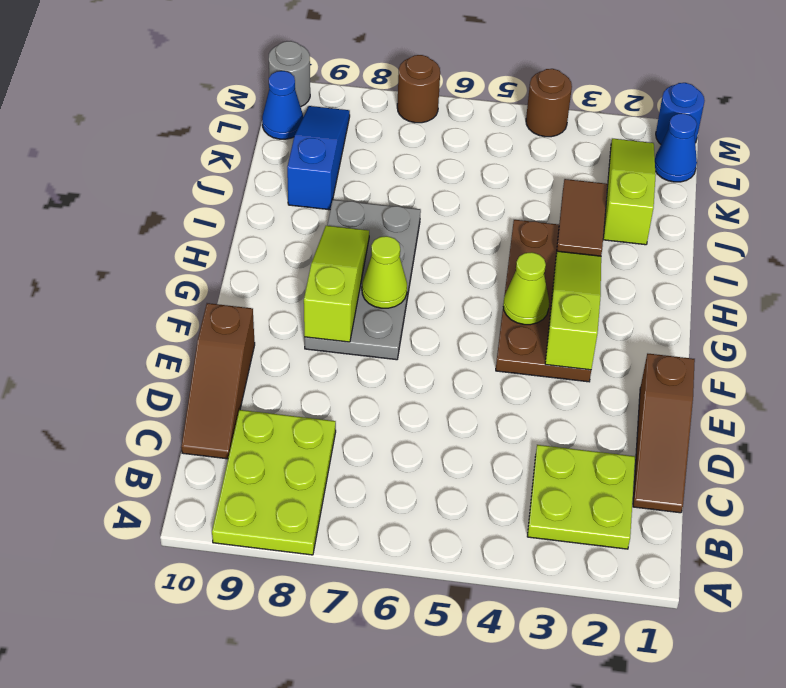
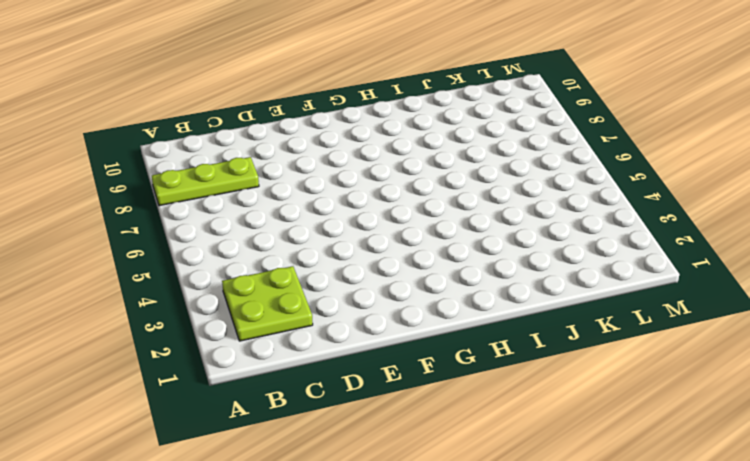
lime plate A8:C8 level 1 -> lime plate A8:C9 level 1
none -> brown slope C1:E1 level 1 top E
none -> brown slope C10:E10 level 1 top E
none -> brown plate F3:I4 level 1

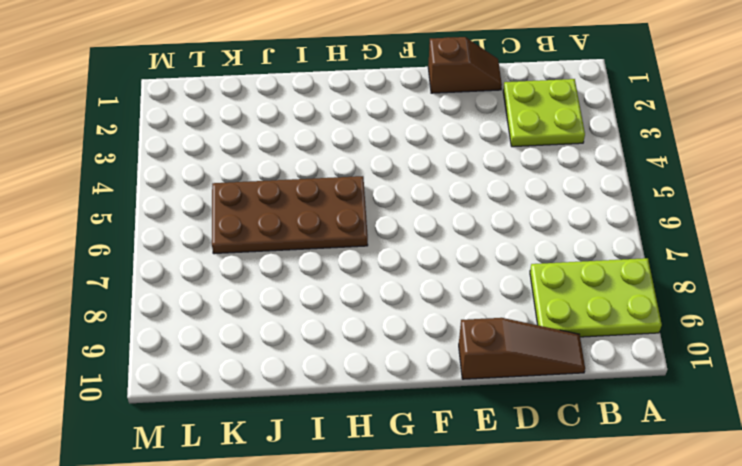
brown slope D1:E1 level 1 top E -> brown slope C1:E1 level 1 top E
brown plate H5:K6 level 1 -> brown plate F3:I4 level 1
none -> grey plate F7:I8 level 1
none -> lime slope J2:L2 level 1 top J
none -> blue slope J9:L9 level 1 top J

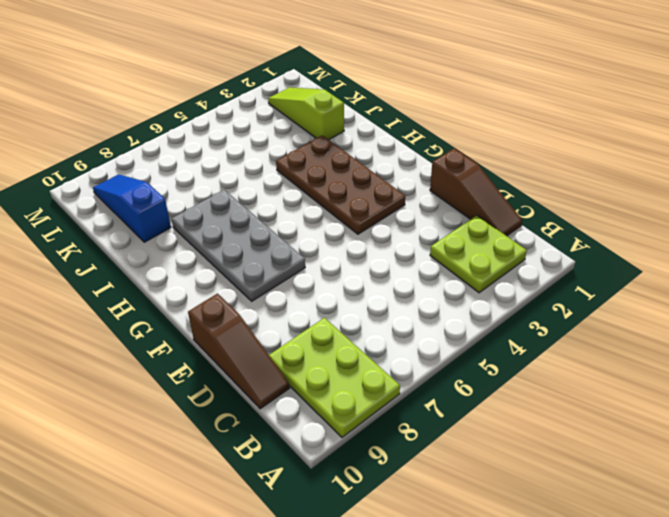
none -> blue cone L1 level 1
none -> blue cone L10 level 1
none -> blue round brick M1 level 1

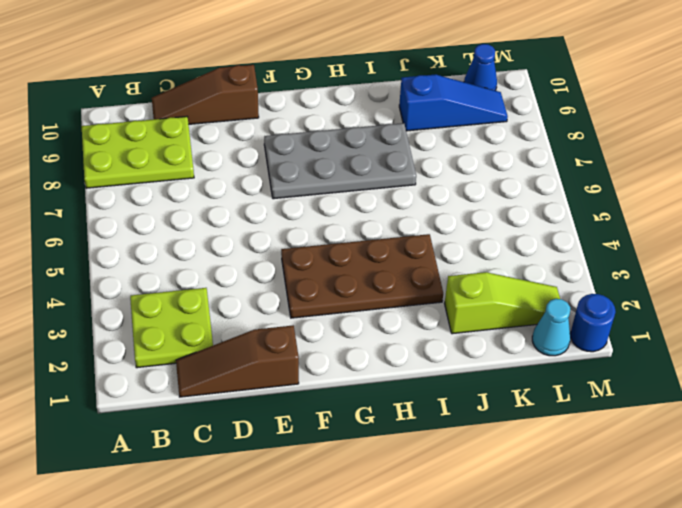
cyan cone L1 level 1 -> blue cone L1 level 1
none -> brown round brick M4 level 1
none -> brown round brick M7 level 1
none -> grey round brick M10 level 1

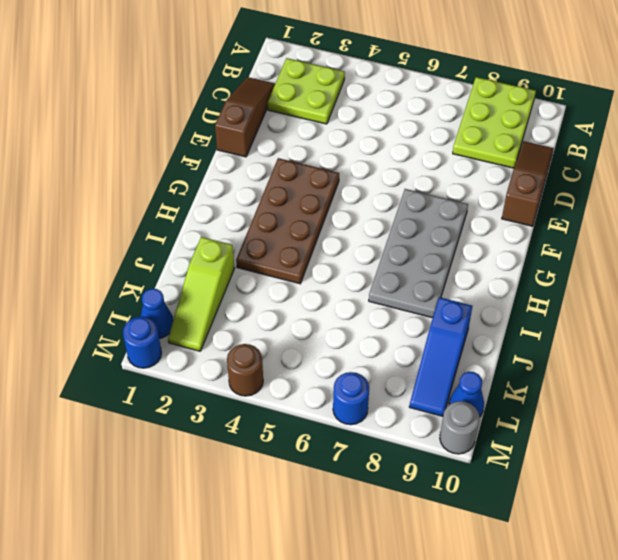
blue round brick M7 level 1 -> brown round brick M7 level 1
none -> lime slope F3:H3 level 2 top F
none -> lime slope F8:H8 level 2 top F
none -> lime cone G4 level 2

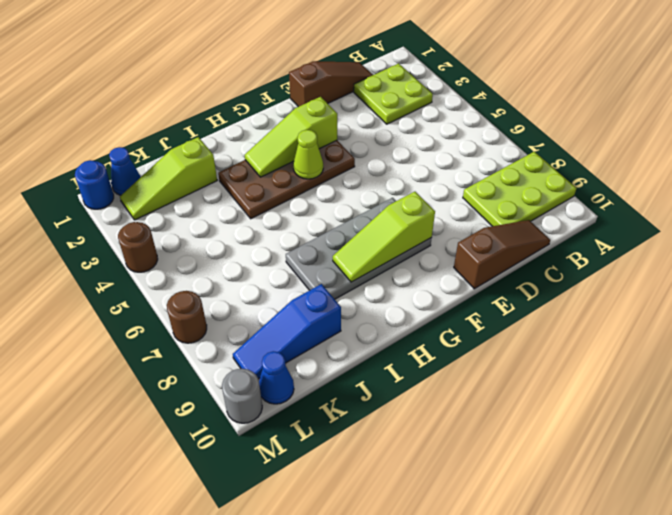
none -> lime cone G7 level 2
none -> brown tile I3:J3 level 2

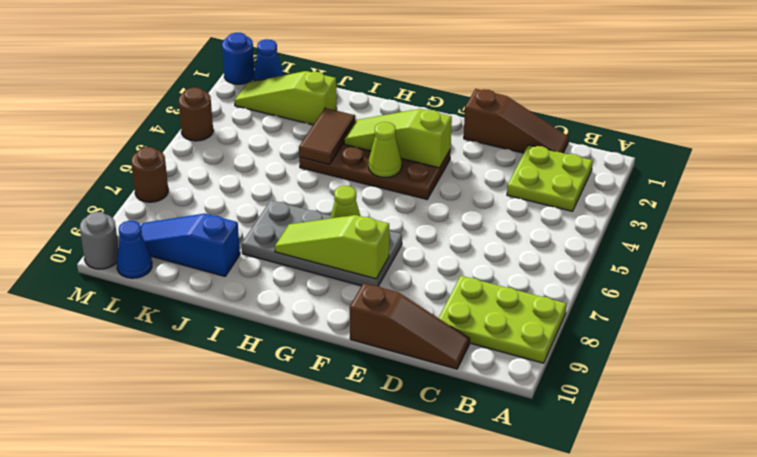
brown tile I3:I4 level 2 -> brown tile I3:J3 level 2

